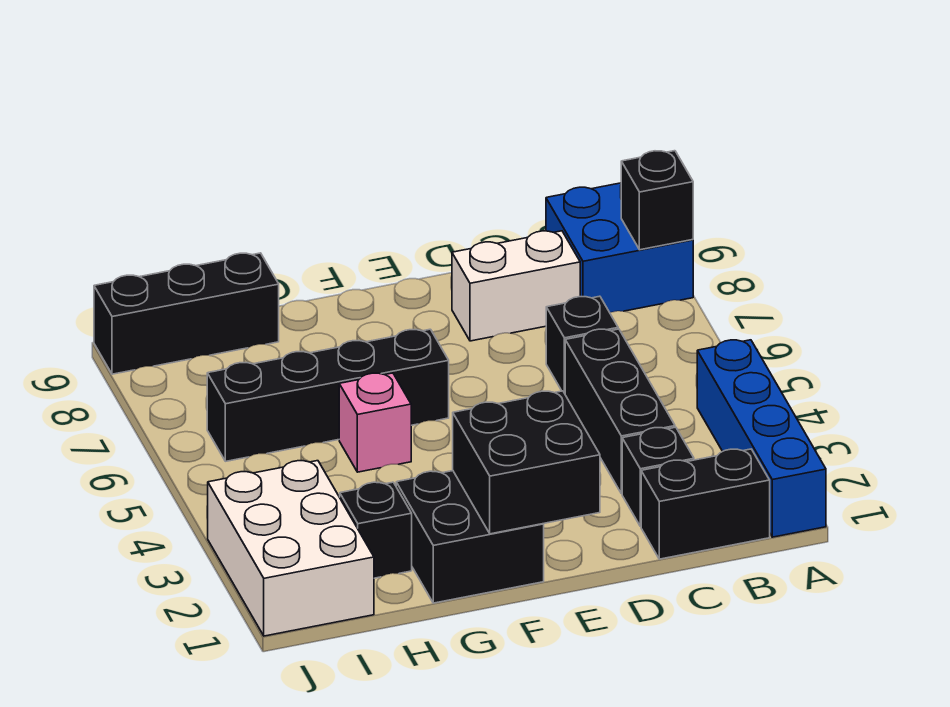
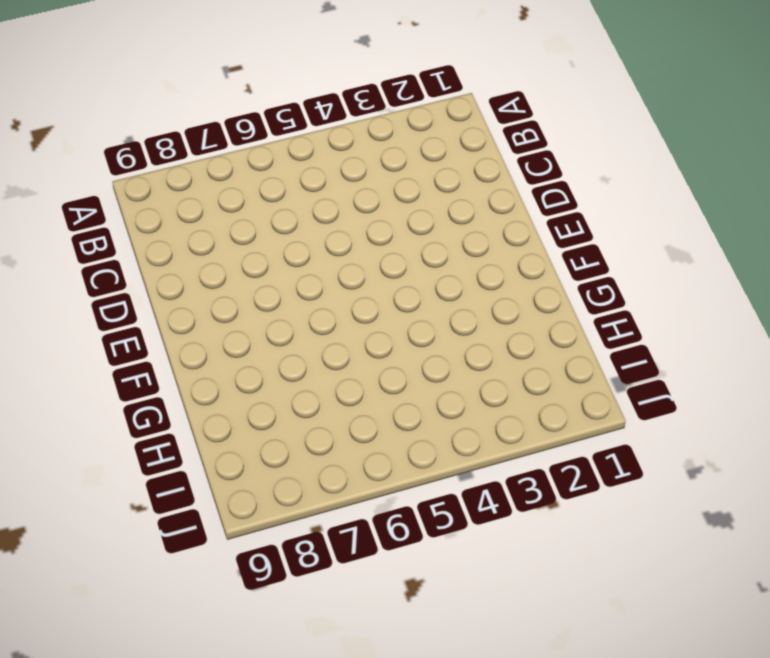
none -> blue brick A1:A4 level 1
none -> blue brick A8:B9 level 1
none -> black brick B1:C1 level 1

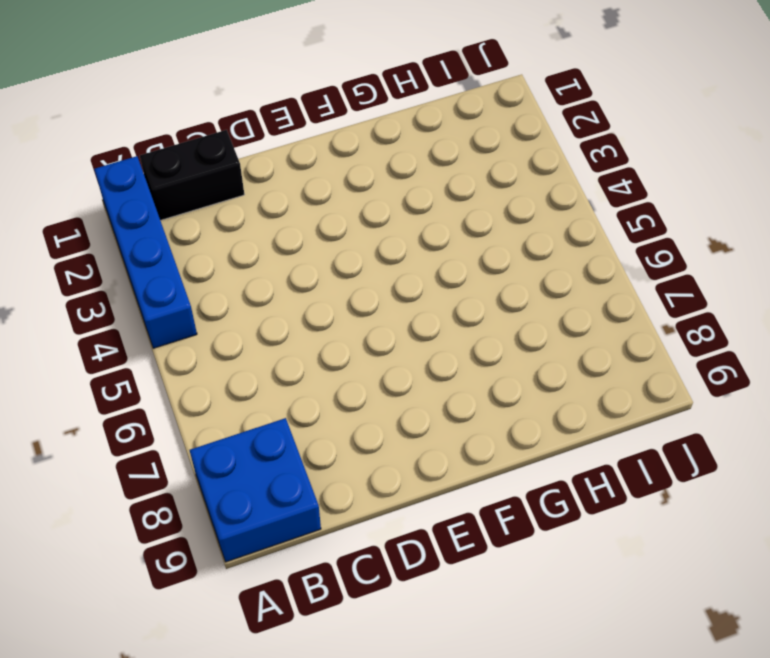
none -> black brick C2 level 1
none -> black brick C3:C5 level 1
none -> black brick C6 level 1

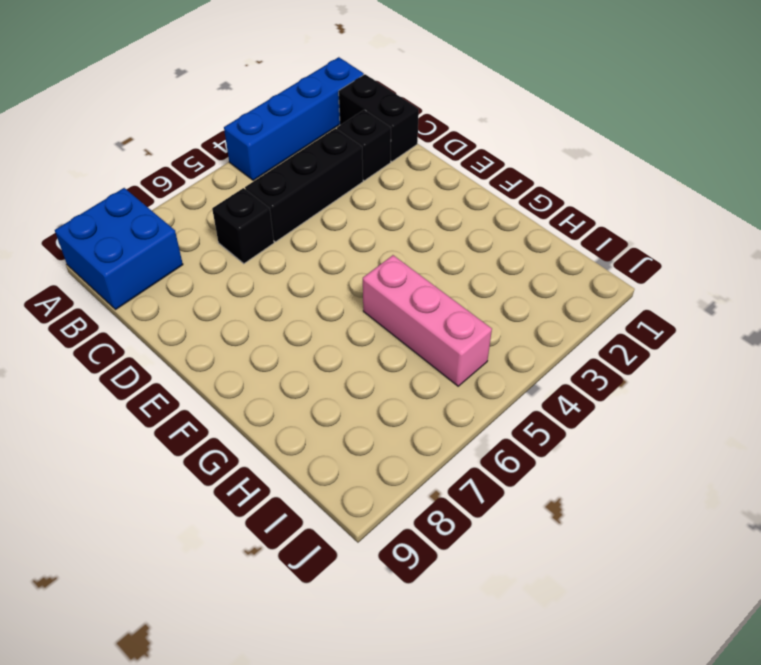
pink brick G5:I5 level 1 -> pink brick G5 level 1
none -> white brick C8:D8 level 1
none -> black brick F1:G2 level 1
none -> black brick F6:I6 level 1

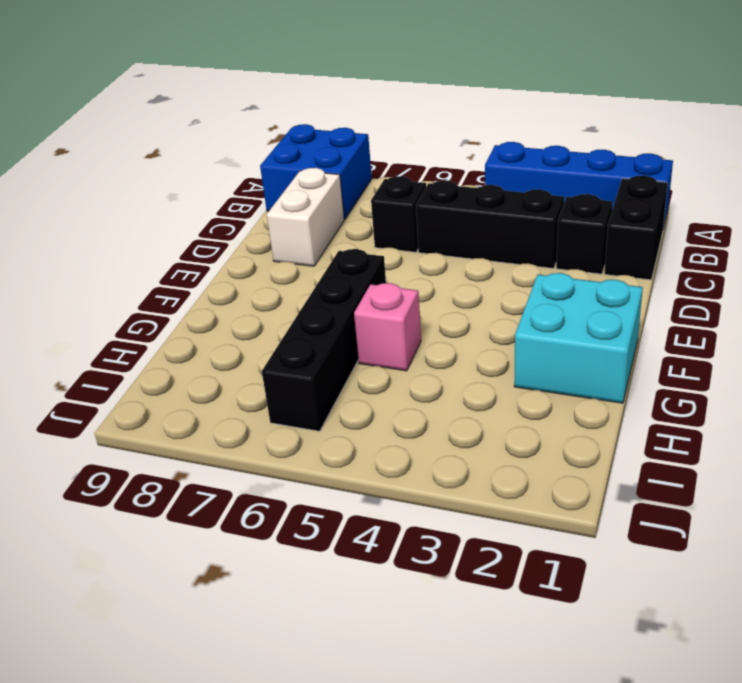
cyan brick F1:G2 level 1 -> black brick F1:G2 level 1
none -> black brick H2 level 1
none -> black brick H9:J9 level 1
none -> white brick I1:J3 level 1

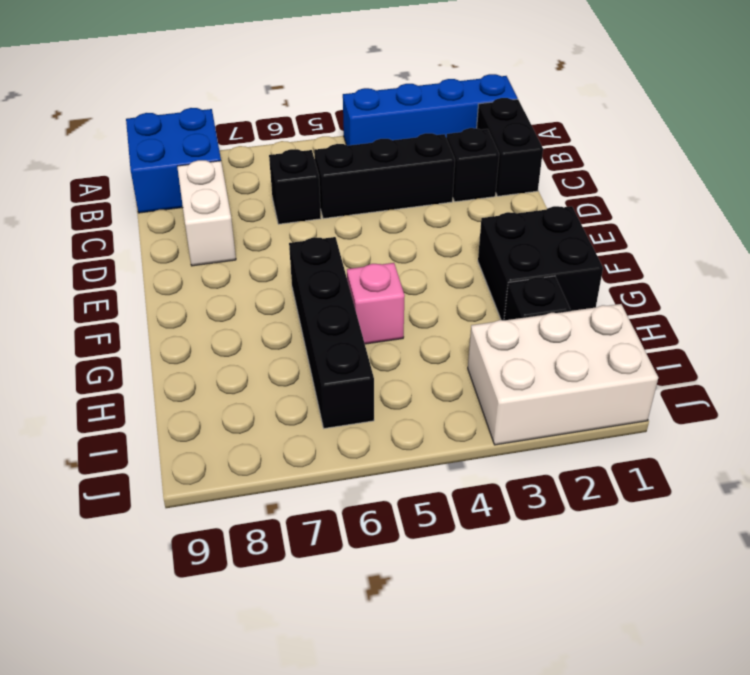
none -> black brick H9:J9 level 1
none -> black brick A8 level 2
none -> black brick E1:F2 level 2

